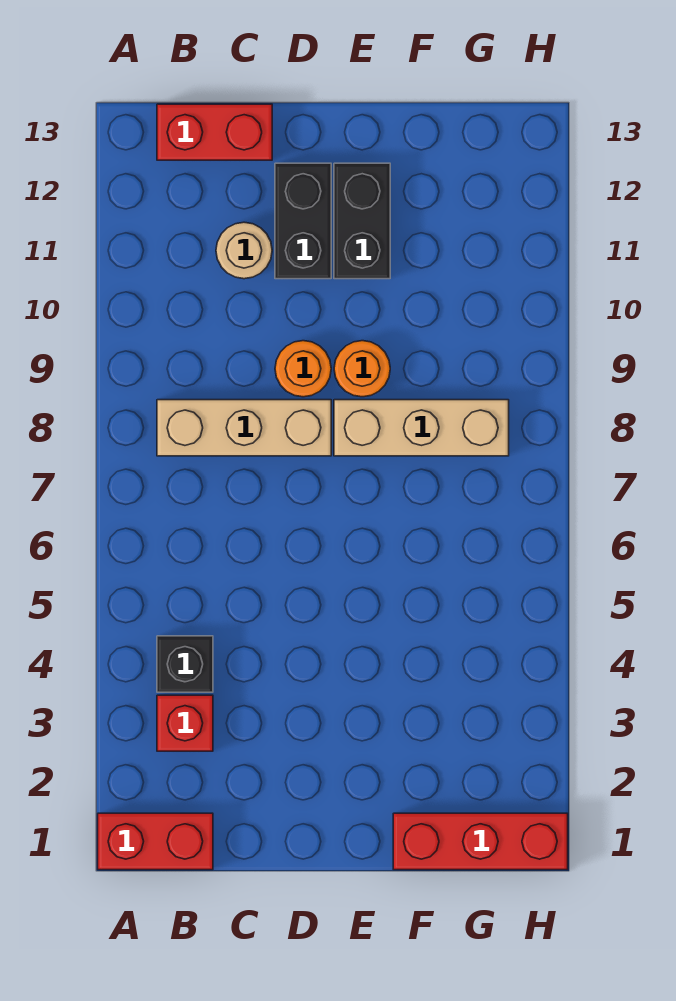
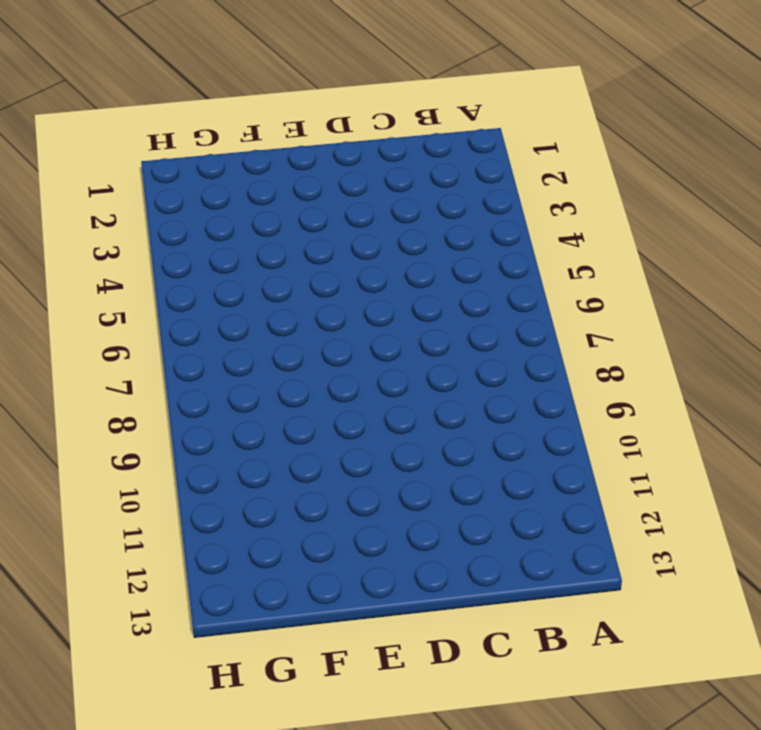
none -> red brick A1:B1 level 1
none -> red brick B3 level 1
none -> black brick B4 level 1

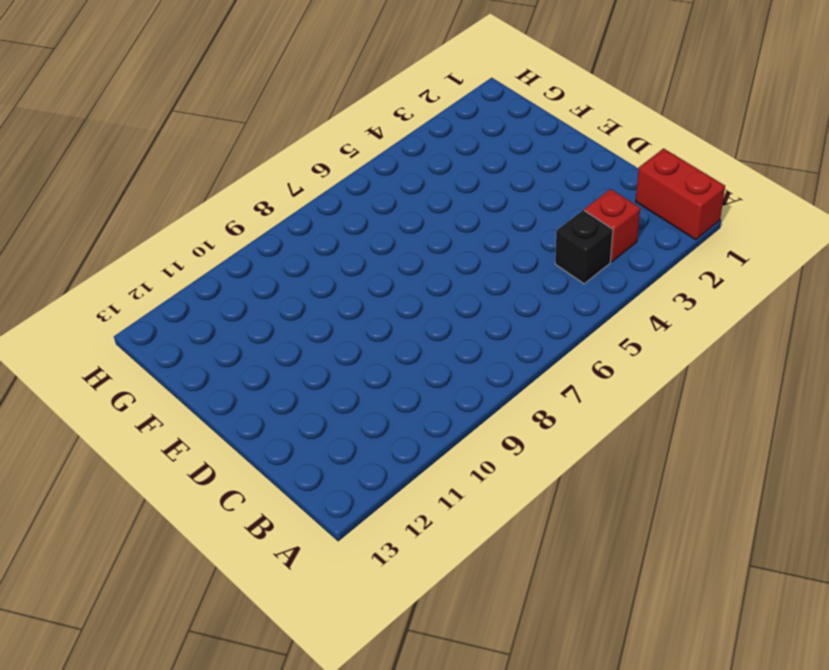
none -> tan brick B8:D8 level 1
none -> red brick B13:C13 level 1
none -> tan round brick C11 level 1

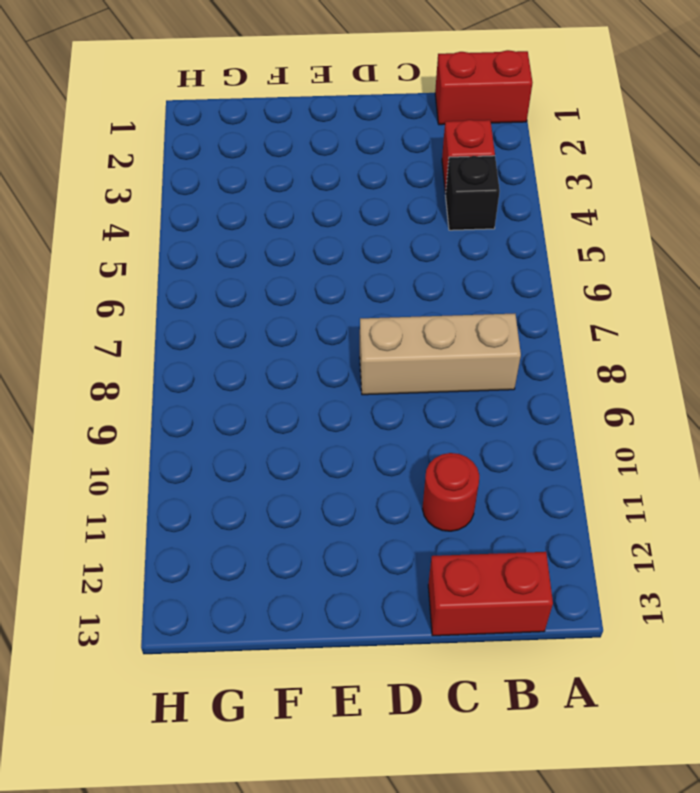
red round brick C11 level 1 -> tan round brick C11 level 1
none -> orange round brick D9 level 1
none -> black brick D11:D12 level 1
none -> tan brick E8:G8 level 1

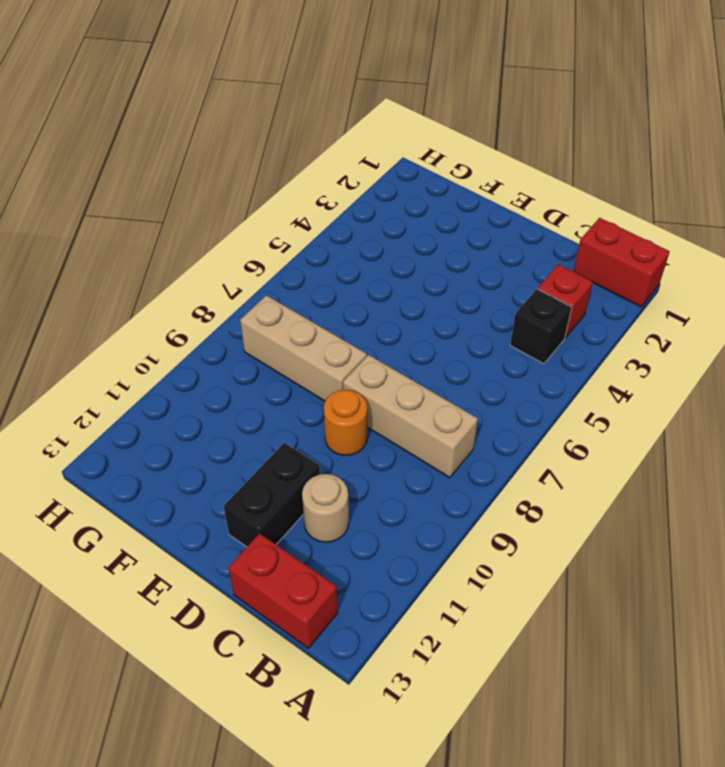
none -> orange round brick E9 level 1
none -> black brick E11:E12 level 1
none -> red brick F1:H1 level 1

